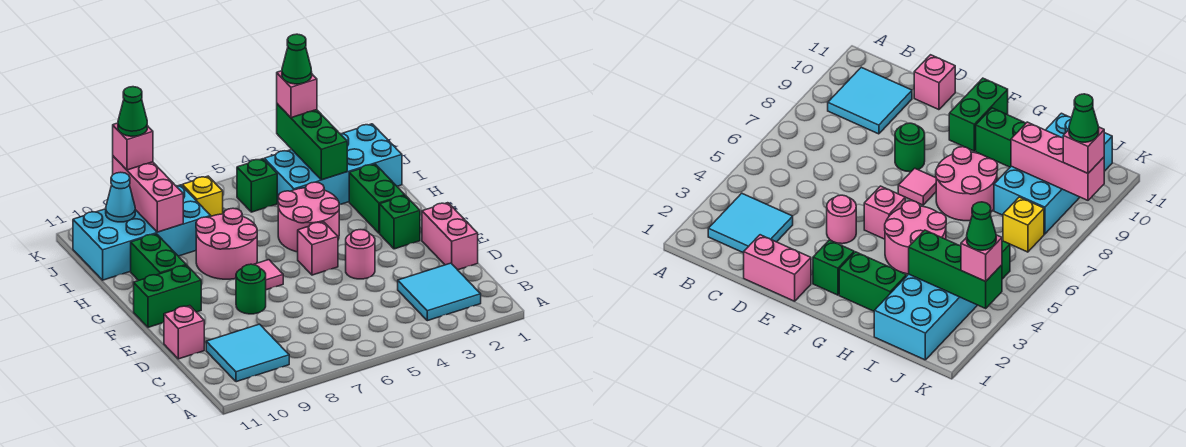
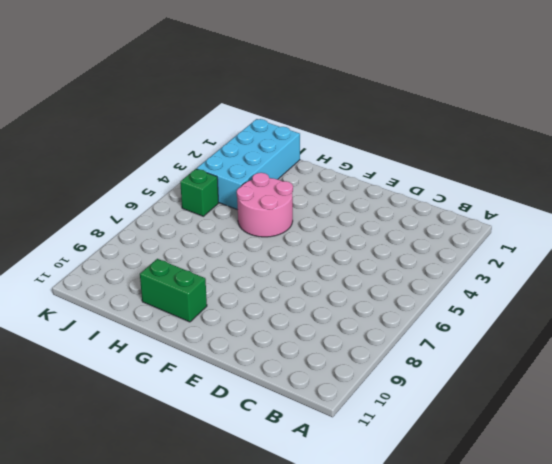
none -> cyan tile B2:C3 level 1
none -> cyan tile B9:C10 level 1
none -> pink brick D1:E1 level 1

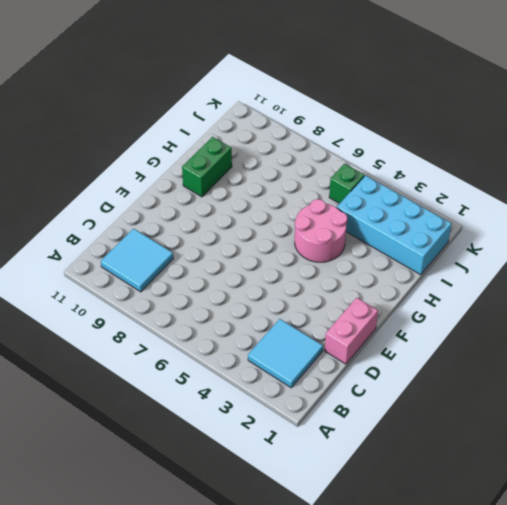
none -> pink brick D11 level 1
none -> pink round brick E4 level 1
none -> green round brick E8 level 1

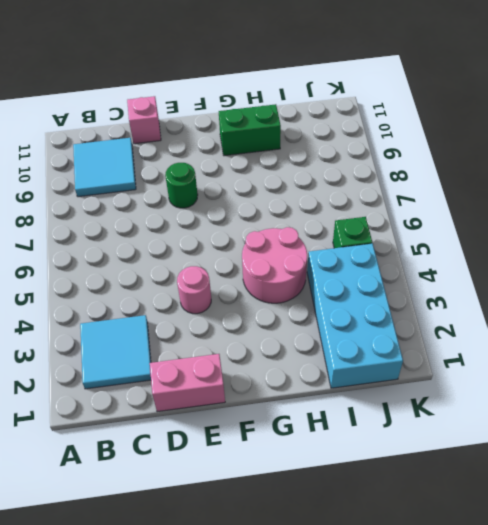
none -> green brick F2 level 1
none -> pink brick F5 level 1
none -> pink tile F7 level 1

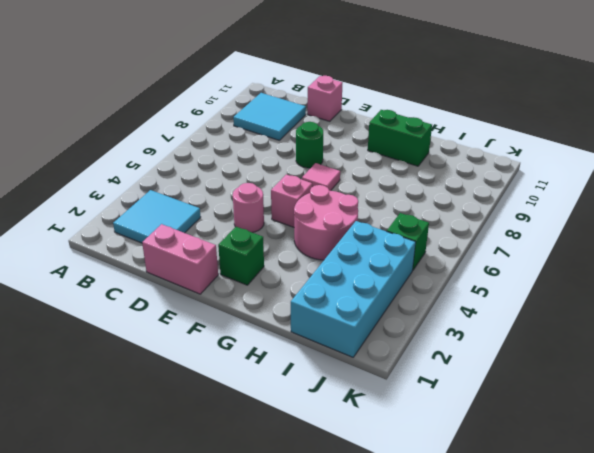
none -> green brick F10:F11 level 1
none -> green brick G2:H2 level 1
none -> pink round brick G7:H8 level 1

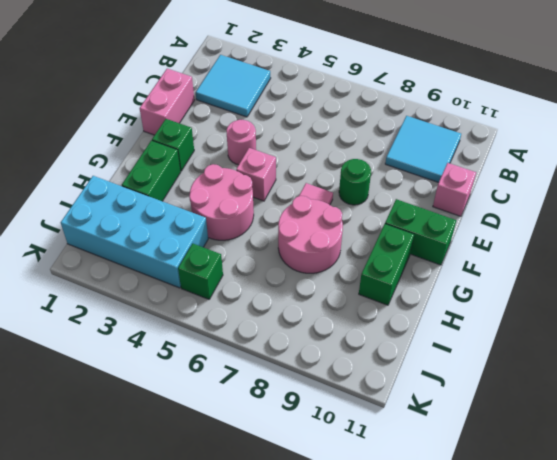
none -> cyan brick I8:J11 level 1
none -> yellow brick J7 level 1
none -> green brick I3:K3 level 2

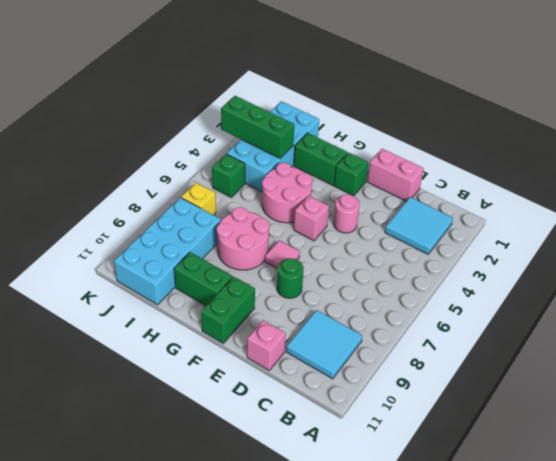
none -> pink brick I9:K9 level 2
none -> cyan cone J10 level 2
none -> pink brick K3 level 3

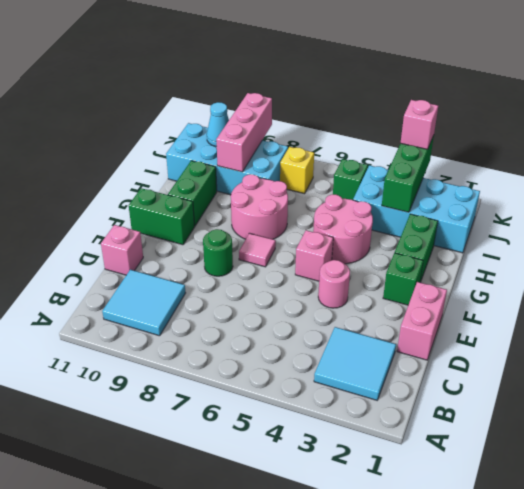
none -> pink brick K9 level 3
none -> green cone K3 level 4
none -> green cone K9 level 4

